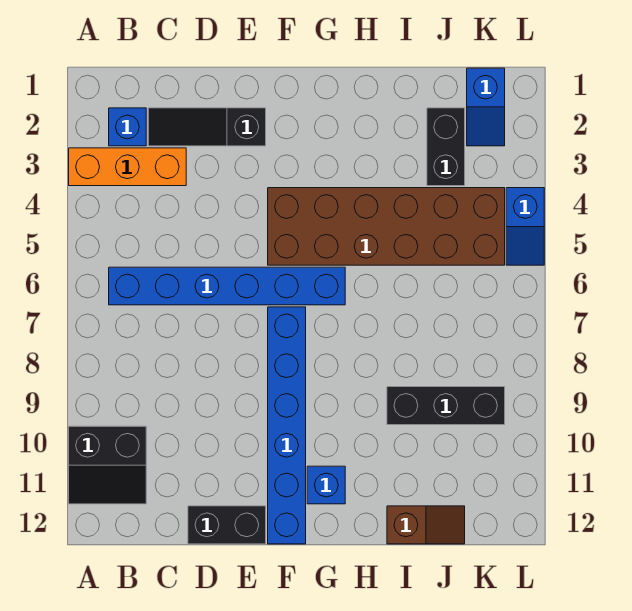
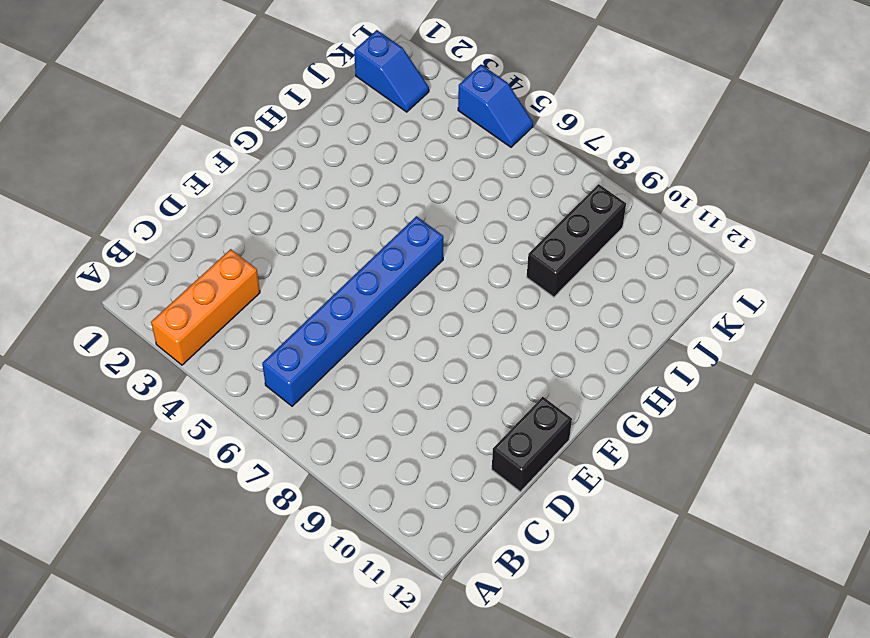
none -> black slope A10:B11 level 1 top 10
none -> blue brick B2 level 1
none -> black slope C2:E2 level 1 top E

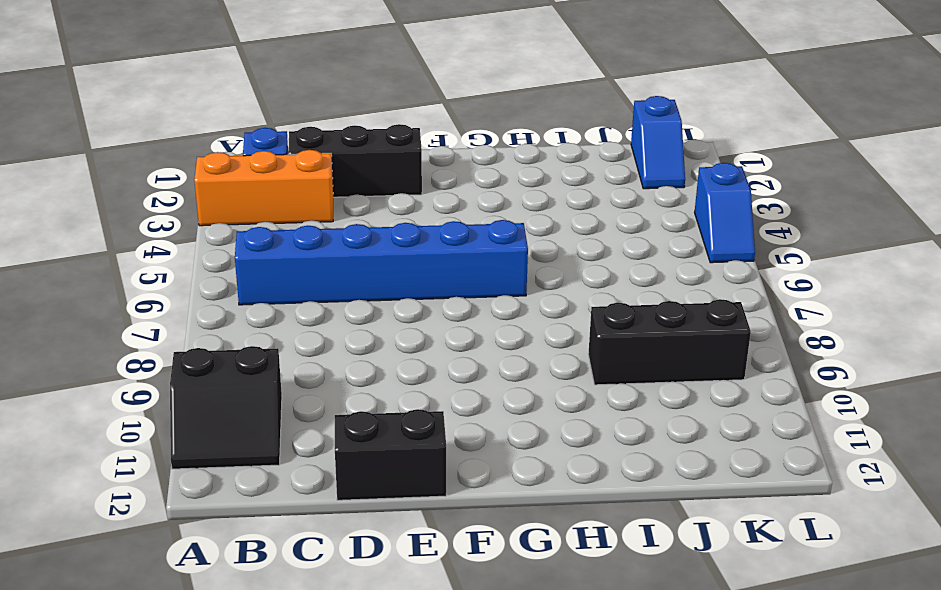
black brick C2:E2 level 1 -> black slope C2:E2 level 1 top E
none -> brown brick F4:K5 level 1
none -> blue brick F7:F12 level 1
none -> blue brick G11 level 1

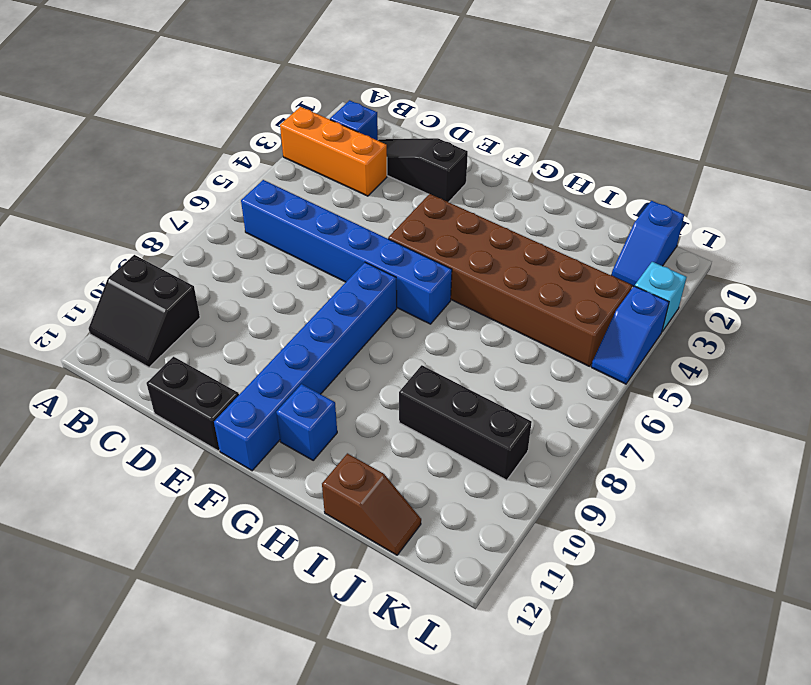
cyan brick L3 level 1 -> none
none -> black brick J2:J3 level 1

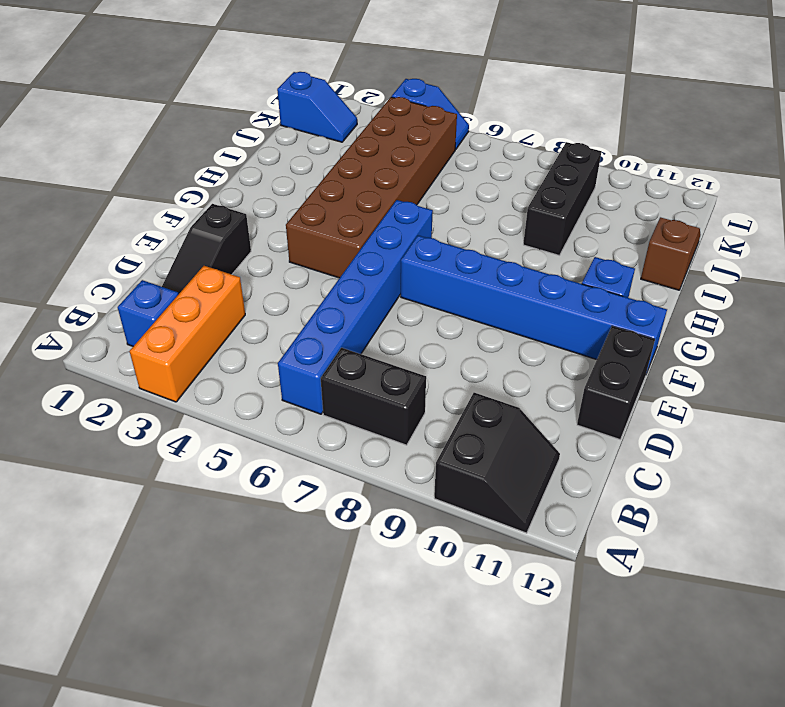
black brick B7:B8 level 1 -> black brick J2:J3 level 1

